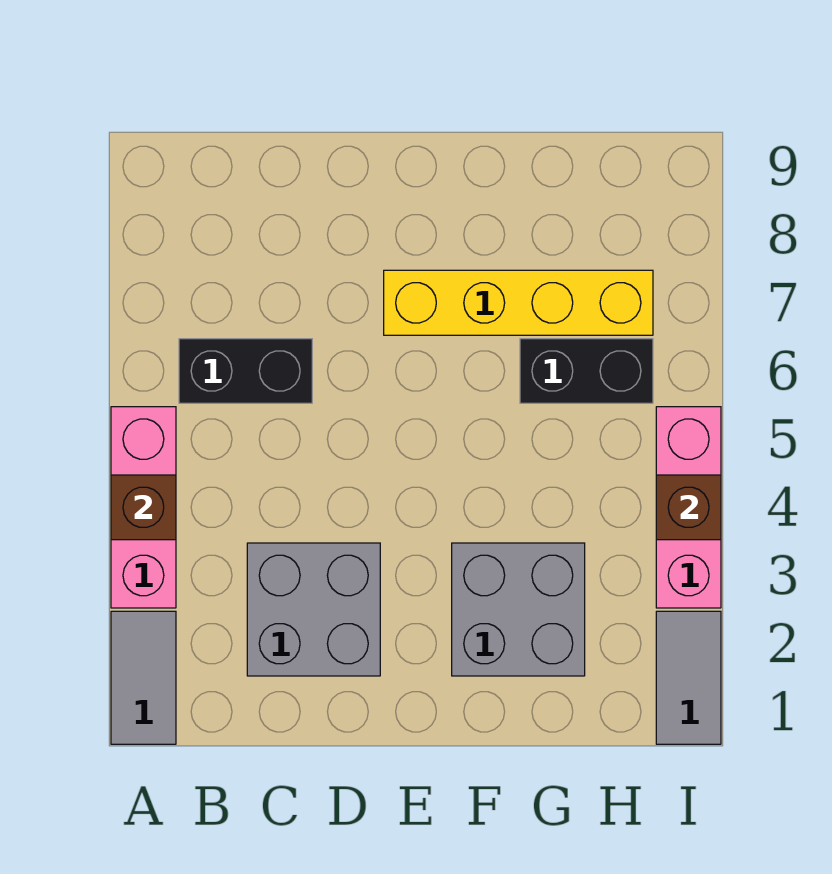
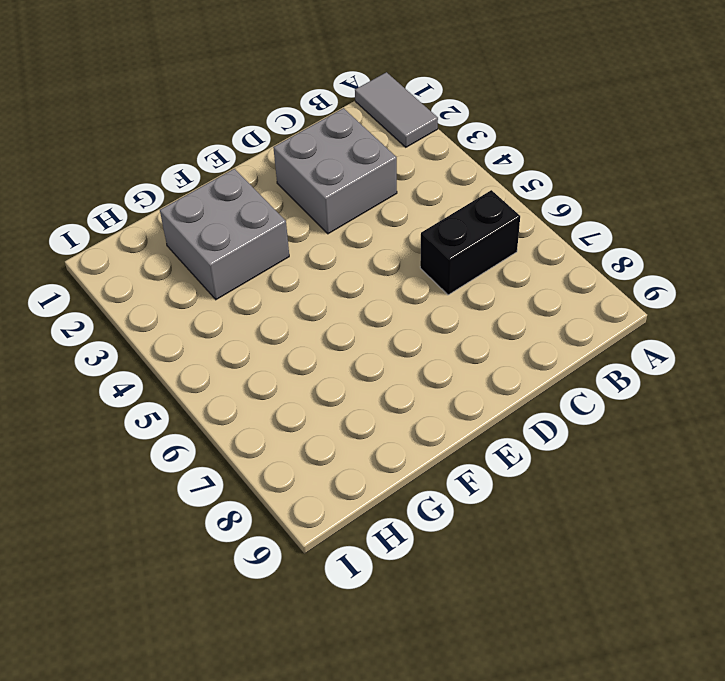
none -> pink brick A3:A5 level 1
none -> yellow brick E7:H7 level 1

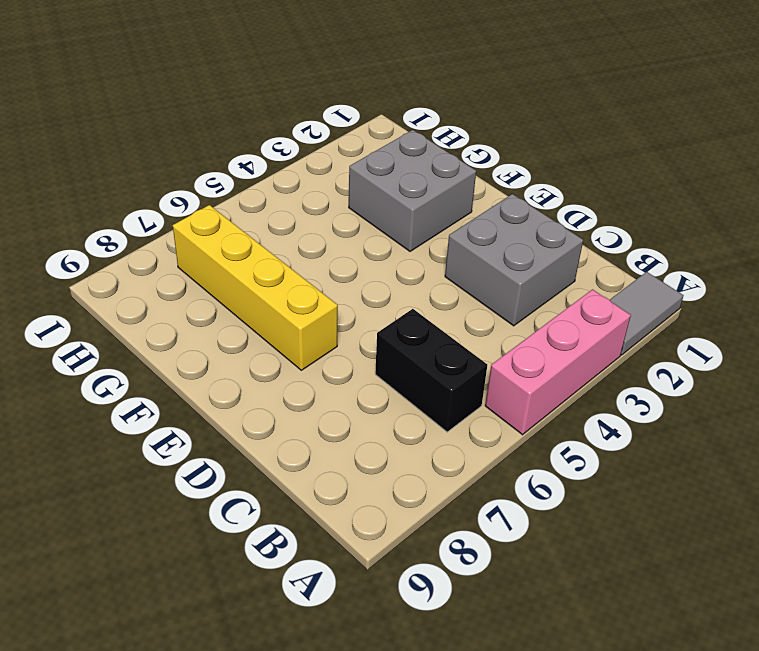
none -> black brick G6:H6 level 1
none -> grey tile I1:I2 level 1

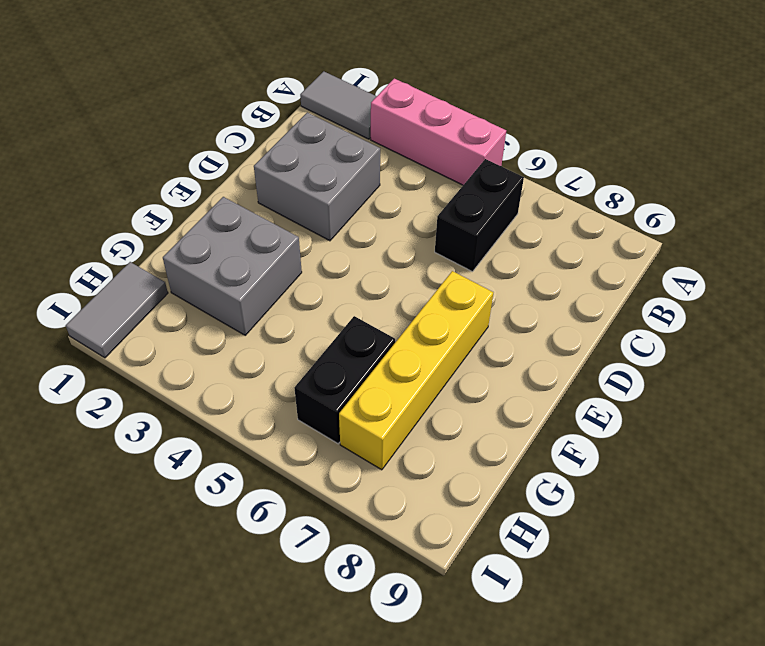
grey tile H1:I1 level 1 -> grey tile I1:I2 level 1
none -> pink brick I3:I5 level 1
none -> brown brick A4 level 2

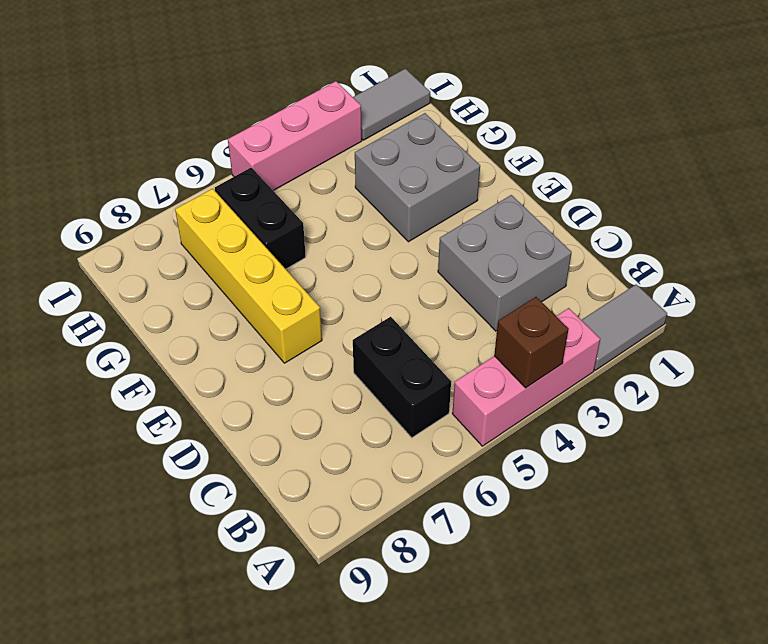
none -> brown brick I4 level 2

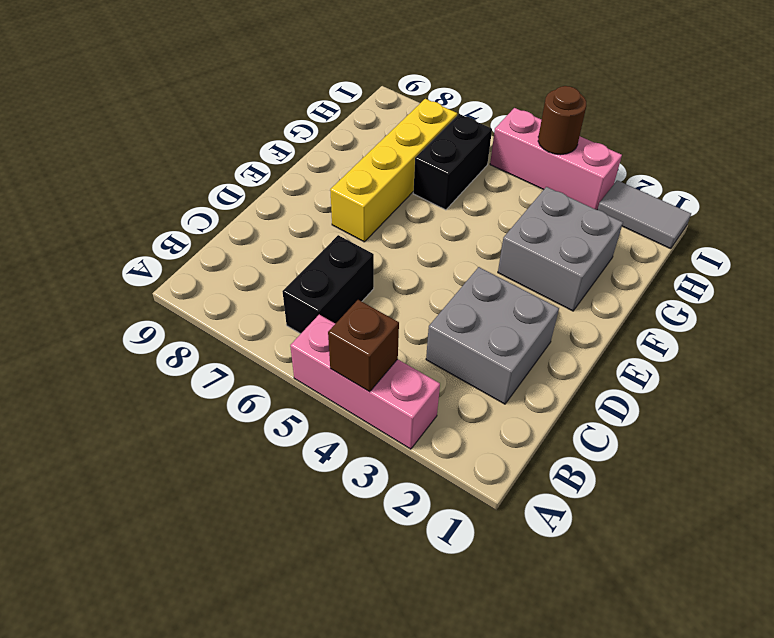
brown round brick I4 level 2 -> brown brick I4 level 2
none -> grey tile A1:A2 level 1

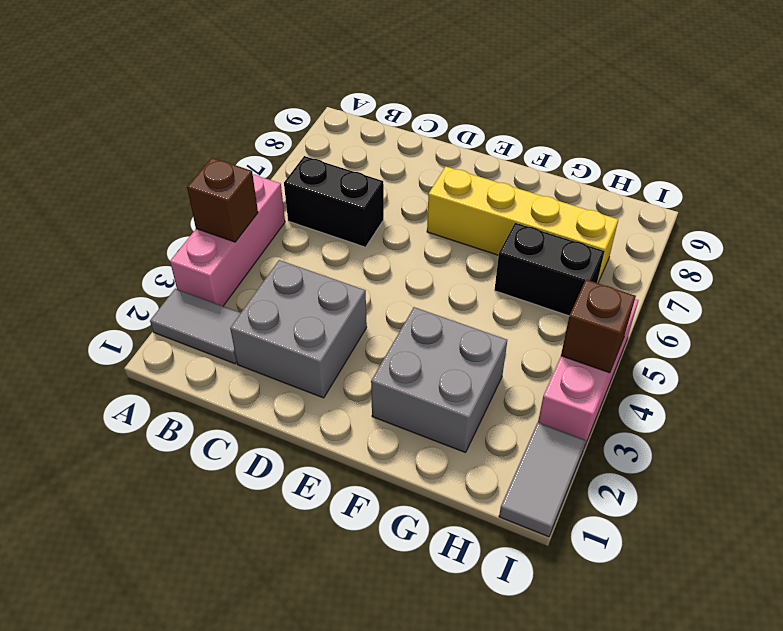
grey tile A2:B2 level 1 -> grey tile A1:A2 level 1

